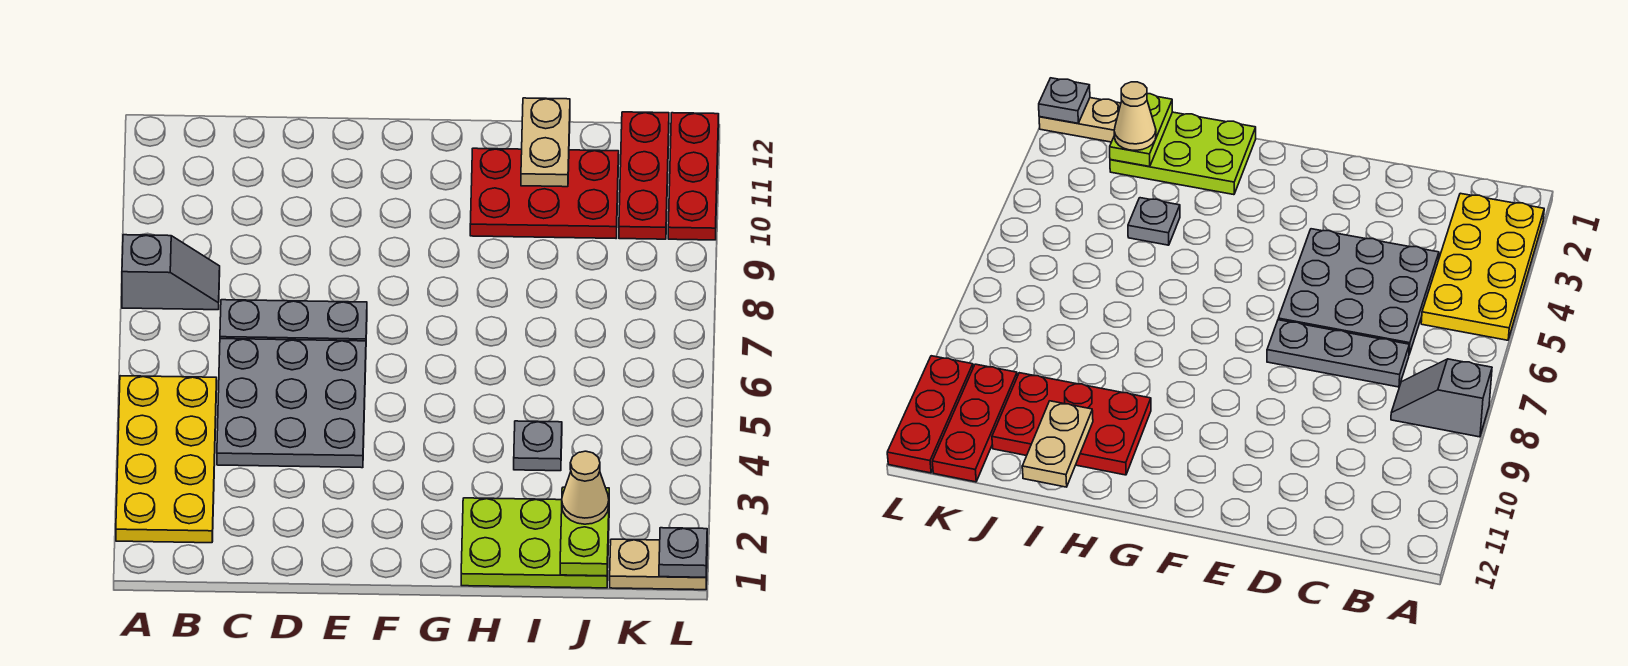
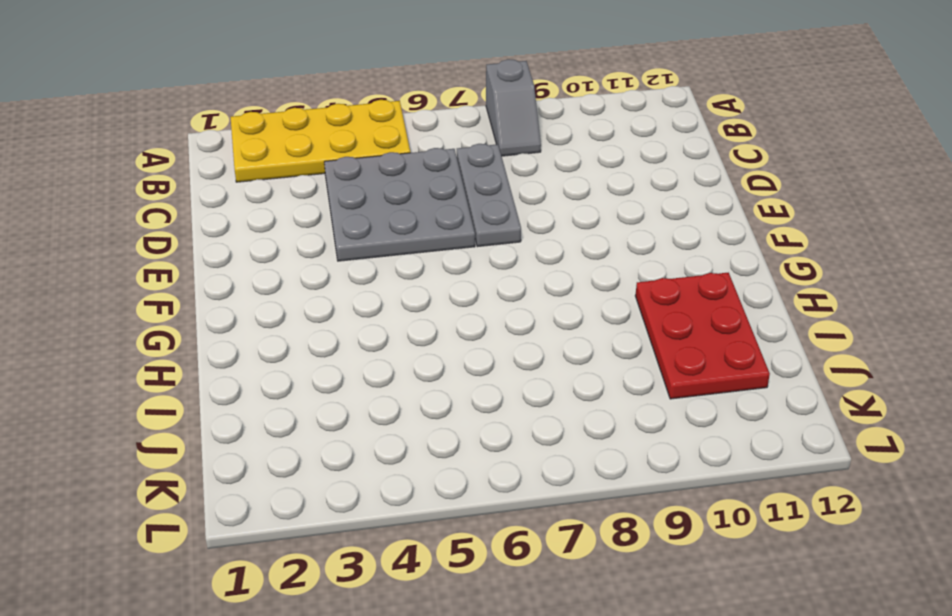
none -> lime plate H1:J2 level 1
none -> grey plate I4 level 1
none -> tan plate K1:L1 level 1

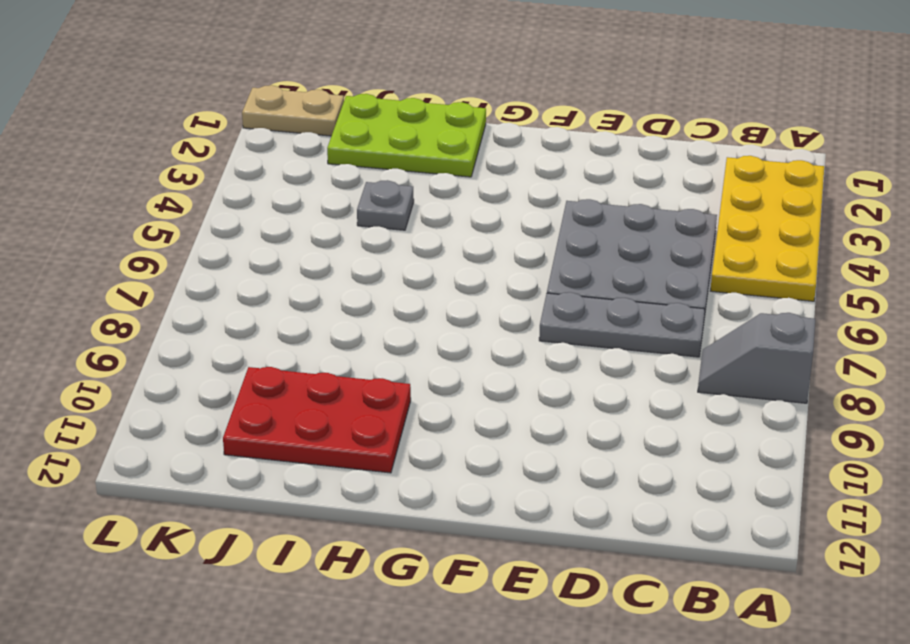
none -> red plate K10:K12 level 1
none -> red plate L10:L12 level 1
none -> tan plate I11:I12 level 2

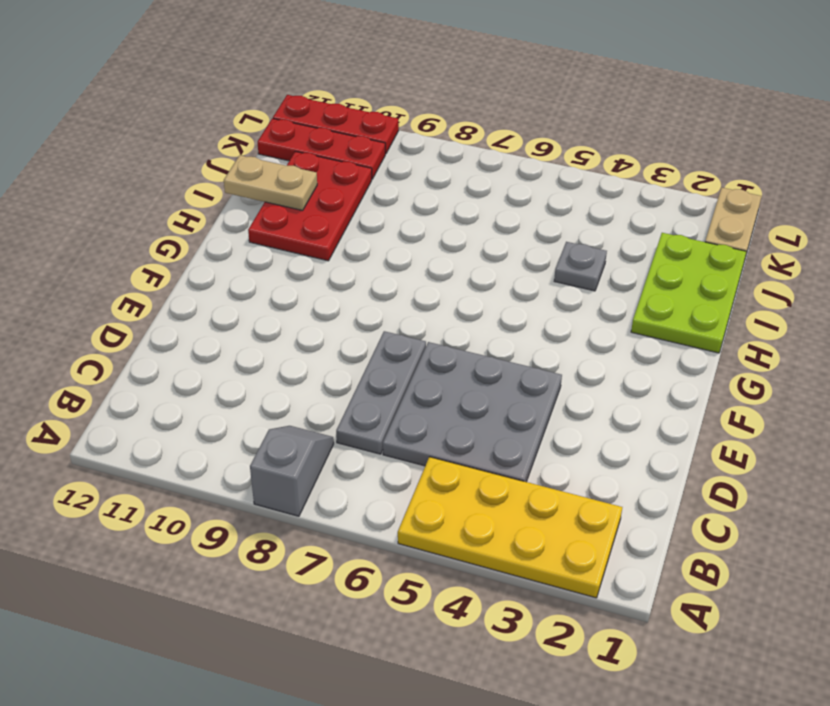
none -> lime plate J1:J2 level 2
none -> grey plate L1 level 2
none -> tan cone J2 level 3

